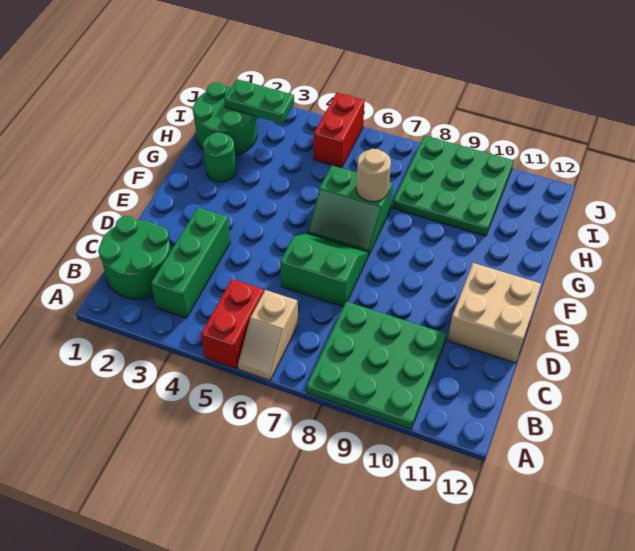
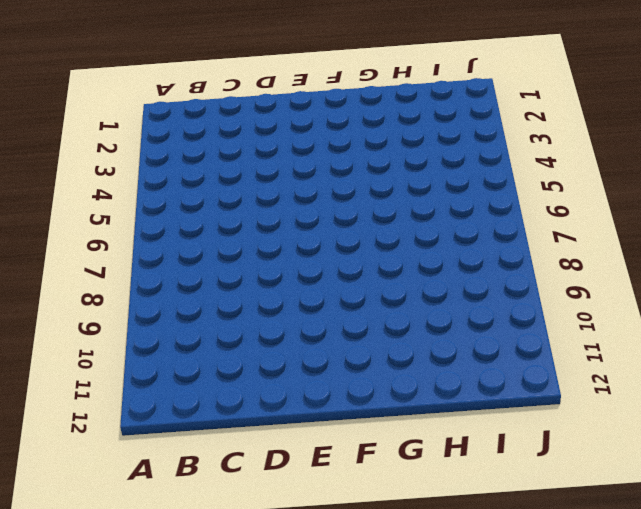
none -> red brick A5:B5 level 1
none -> tan slope A6:B6 level 1 top B
none -> green plate A8:C10 level 1

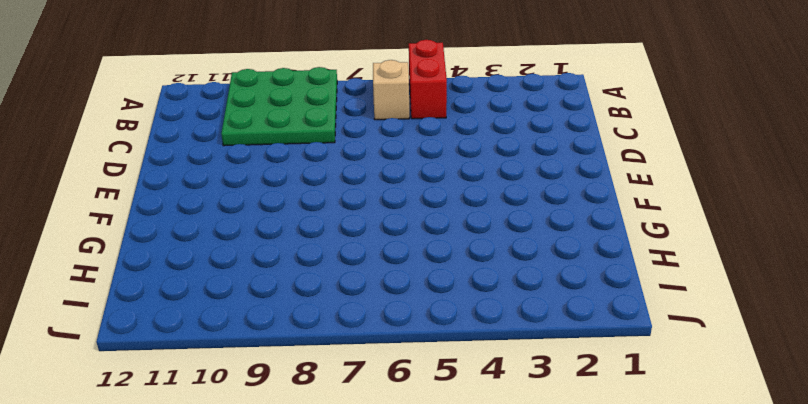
none -> green round brick B1:C2 level 1
none -> green brick B3:D3 level 1
none -> green slope D6:E7 level 1 top D

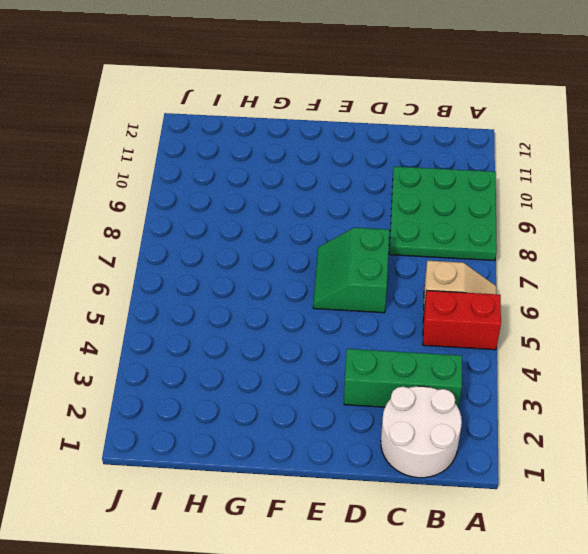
white round brick B1:C2 level 1 -> green round brick B1:C2 level 1
none -> tan brick D11:E12 level 1
none -> green slope F6:G7 level 1 top G
none -> green round brick G2 level 1

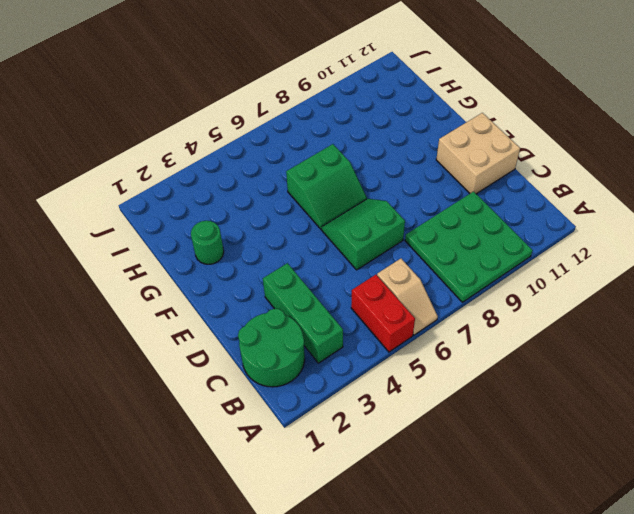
none -> green round brick H1:I2 level 1
none -> green plate H8:J10 level 1
none -> red brick I5:J5 level 1

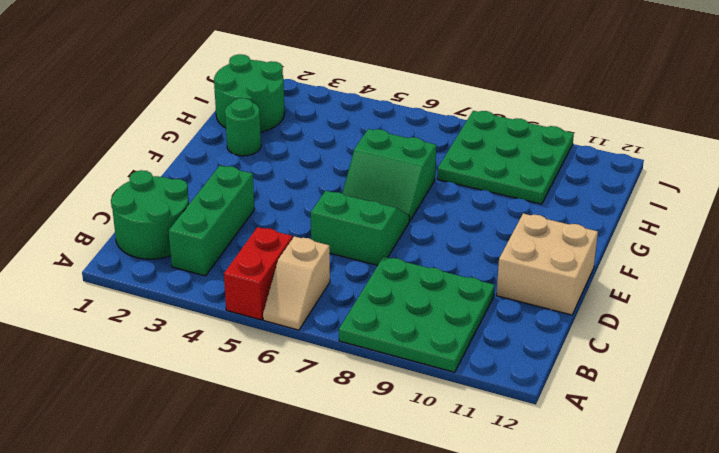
none -> red brick I5:J5 level 1
none -> tan round brick G7 level 2
none -> green plate I2:I3 level 2

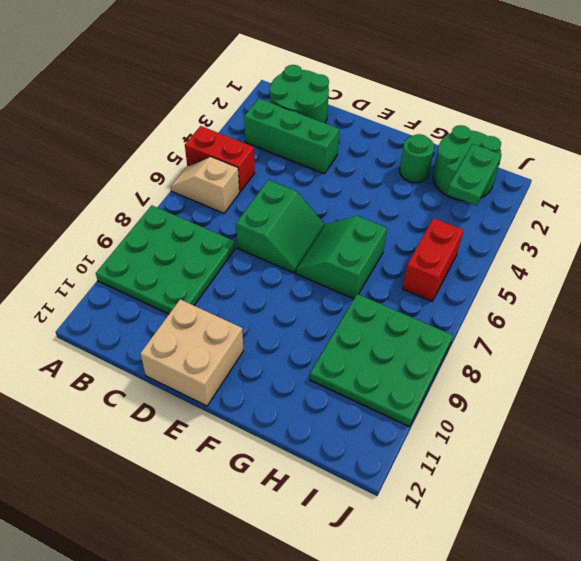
red brick I5:I6 level 1 -> red brick I5:J5 level 1
none -> tan round brick G7 level 2

